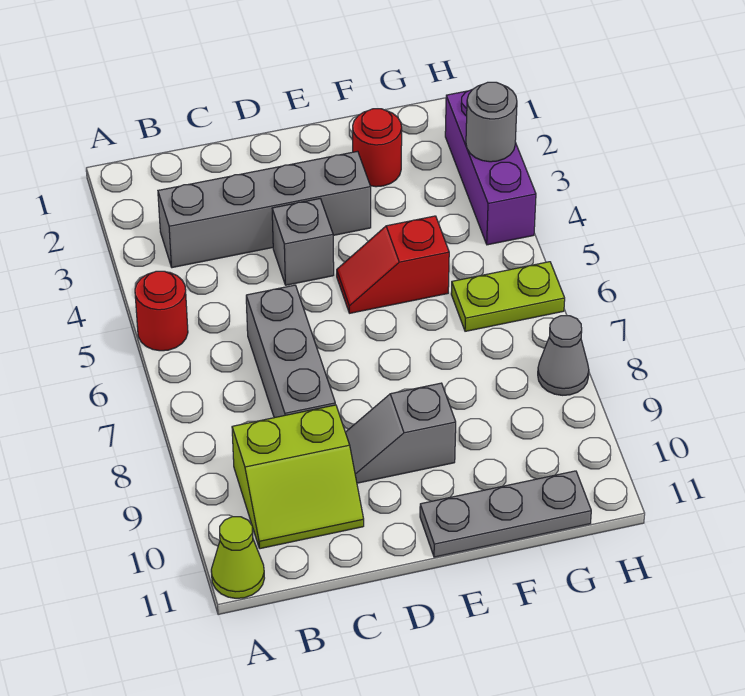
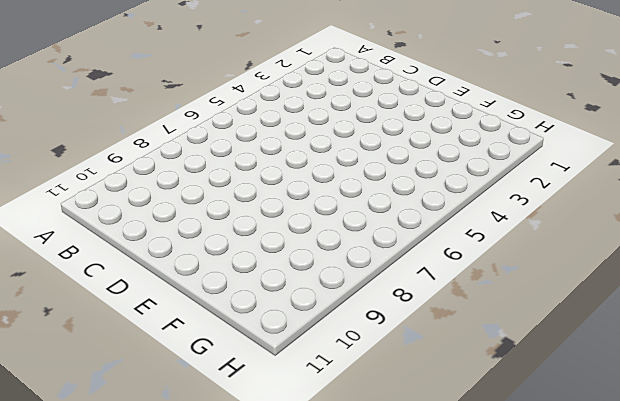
none -> red round brick A5 level 1
none -> lime cone A11 level 1
none -> grey brick B3:E3 level 1

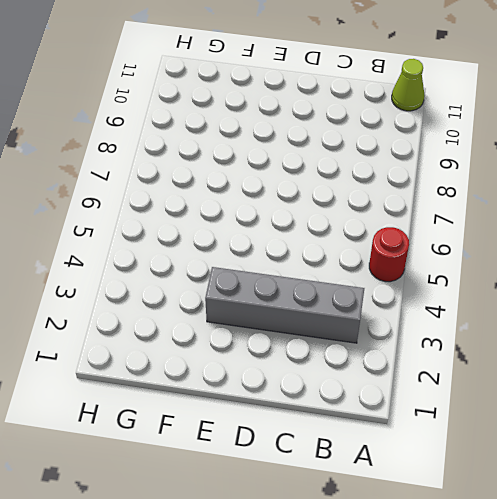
none -> lime slope B9:C10 level 1 top 9
none -> grey brick C6:C8 level 1
none -> grey brick D4 level 1

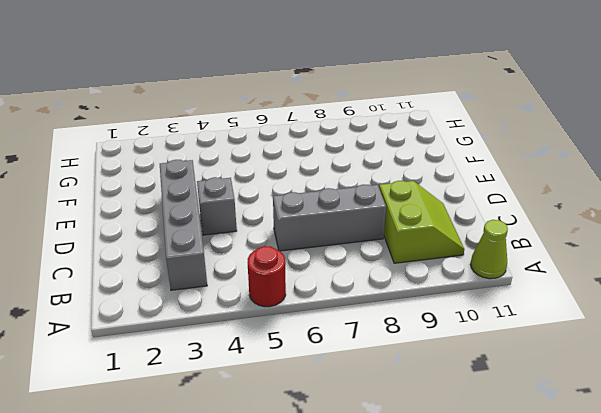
none -> grey slope D9:E9 level 1 top E
none -> red slope E5:F5 level 1 top F
none -> grey plate E11:G11 level 1

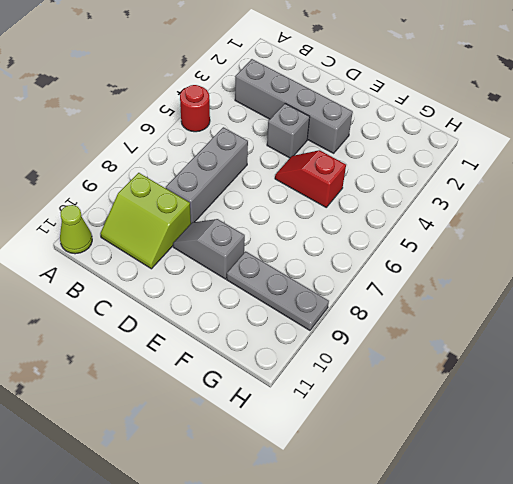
grey plate F9:H9 level 1 -> grey plate E11:G11 level 1
none -> red round brick F2 level 1
none -> lime plate G6:H6 level 1
none -> purple brick H2:H4 level 1

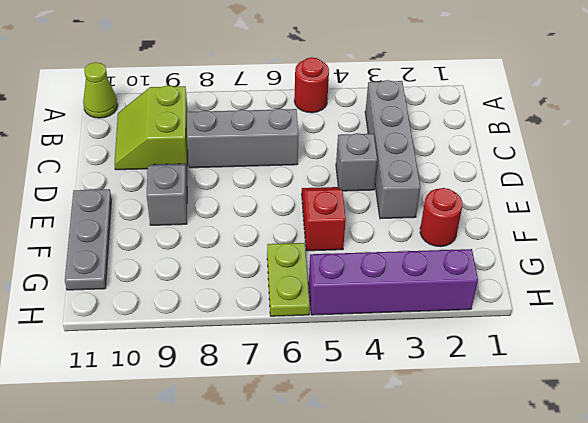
purple brick H2:H5 level 1 -> purple brick H2:H4 level 1
none -> grey cone H8 level 1
none -> grey round brick H3 level 2

